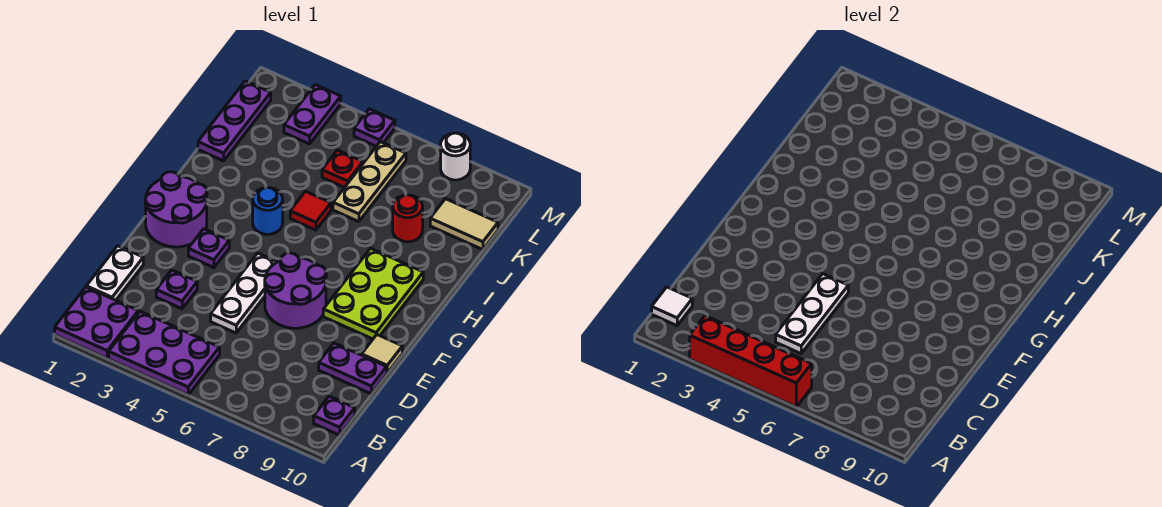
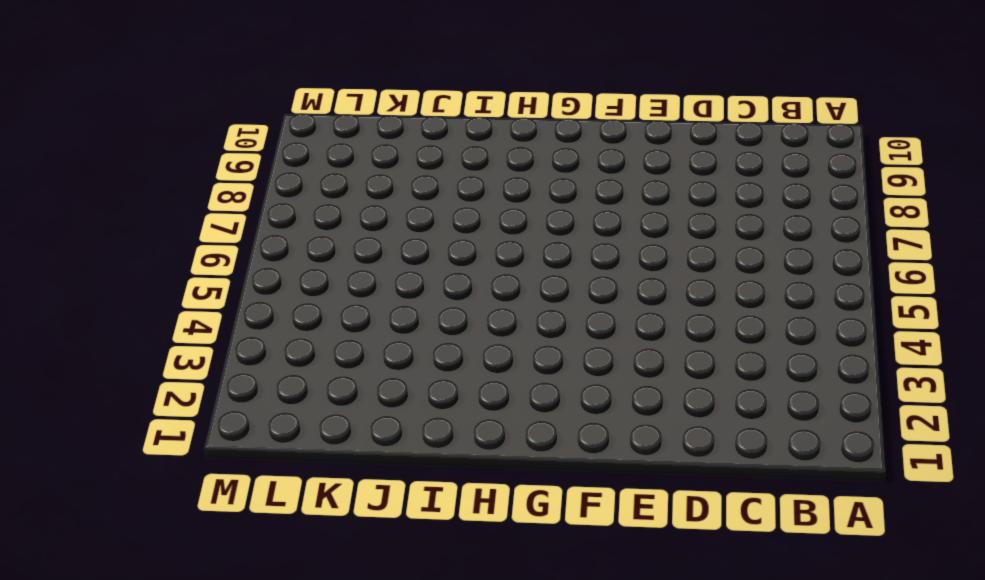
none -> purple plate A1:B2 level 1
none -> purple plate A3:B5 level 1
none -> purple plate B10 level 1

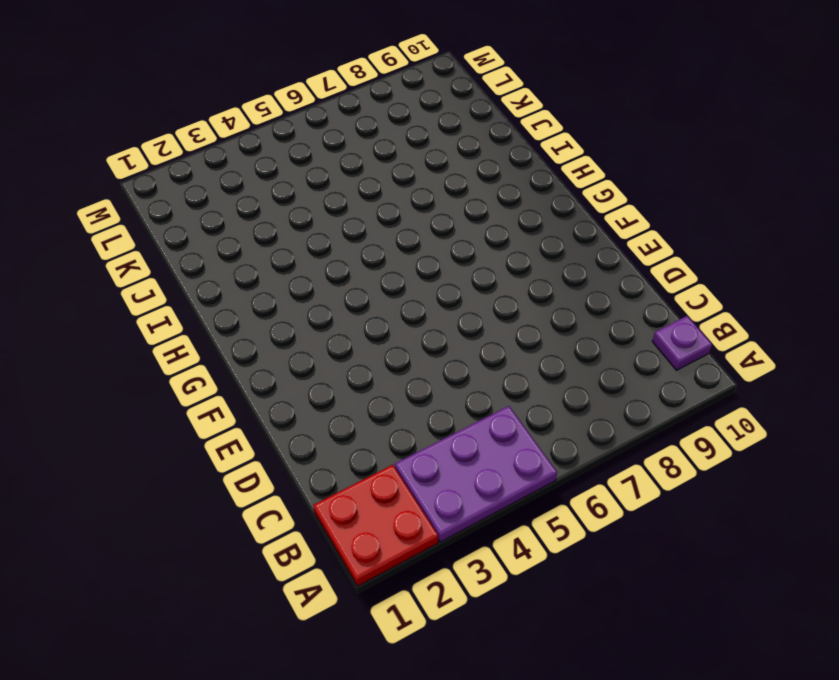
red plate A1:B2 level 1 -> purple plate A1:B2 level 1
none -> white plate C1:D1 level 1
none -> purple plate D3 level 1
none -> white plate D5:F5 level 1

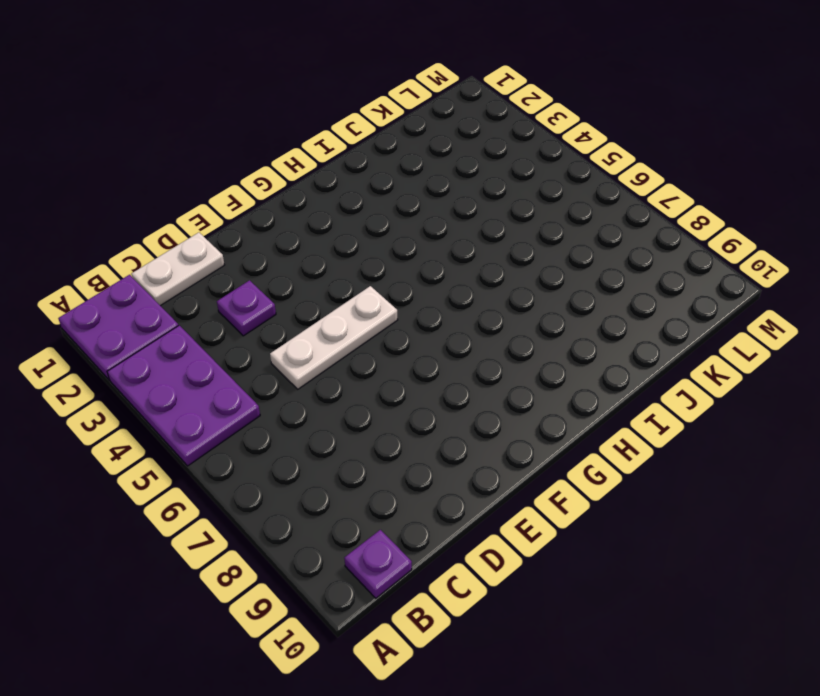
none -> purple plate D9:D10 level 1
none -> purple round brick E6:F7 level 1
none -> tan tile E10 level 1

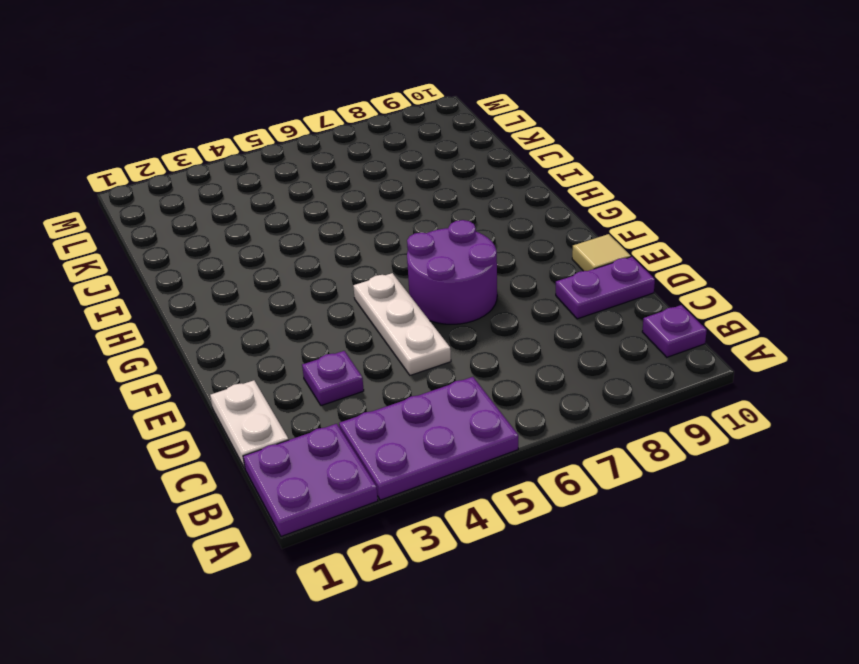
none -> purple round brick F1:G2 level 1
none -> purple plate F3 level 1
none -> lime plate F8:H9 level 1

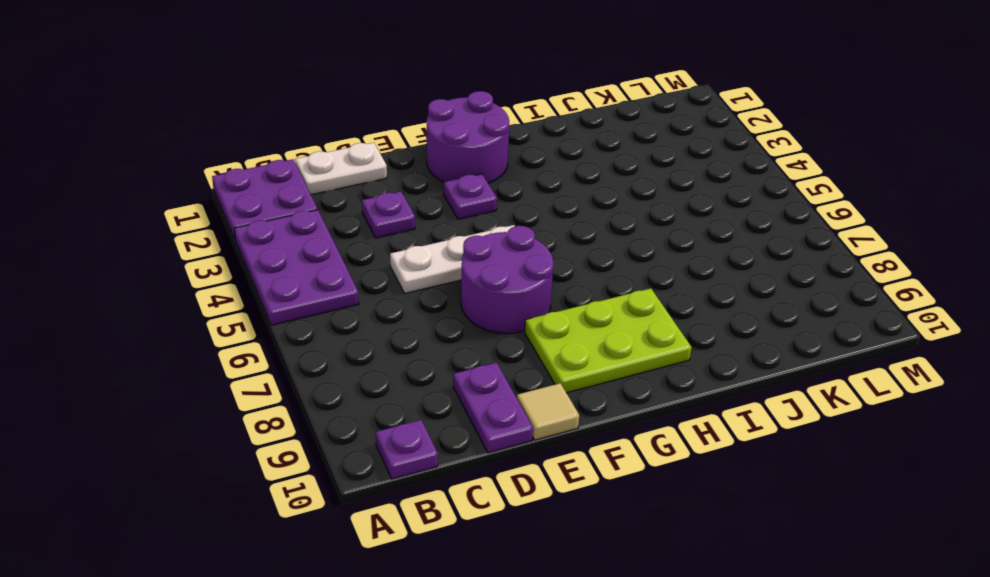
none -> blue round brick H4 level 1
none -> red tile I5 level 1
none -> purple plate J1:L1 level 1

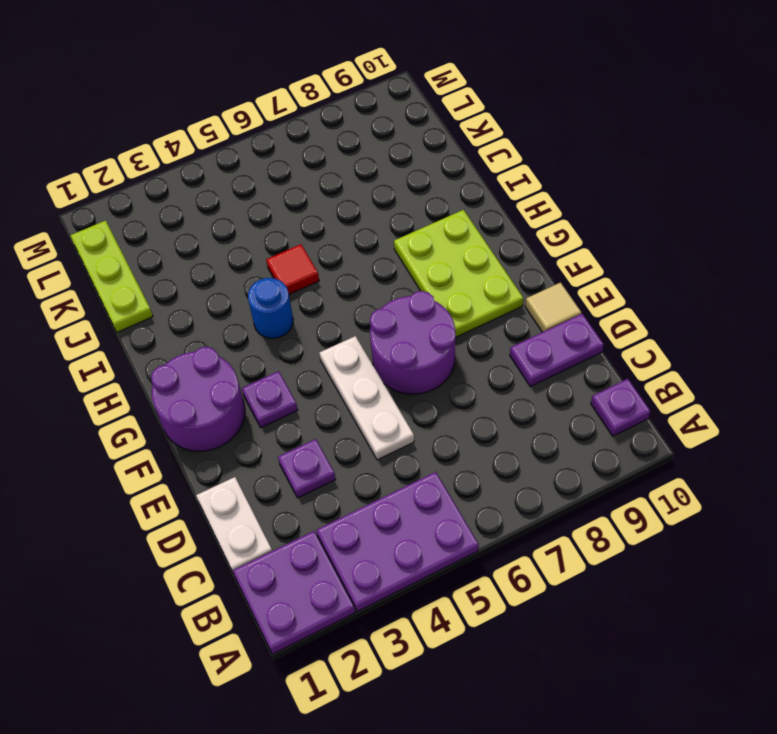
lime plate J1:L1 level 1 -> purple plate J1:L1 level 1
none -> tan plate J6:L6 level 1
none -> red round brick J8 level 1
none -> red plate K5 level 1

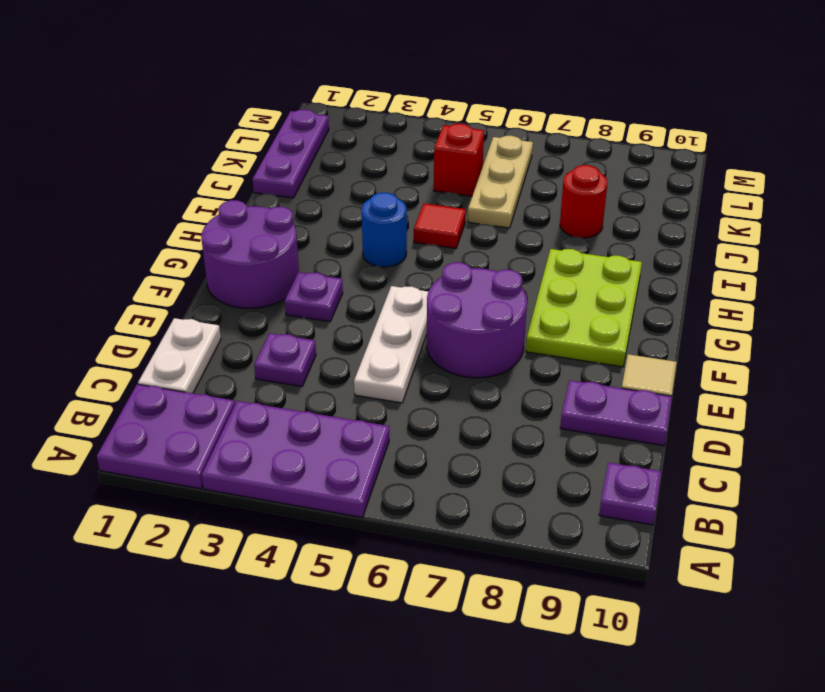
red brick K5 level 1 -> red plate K5 level 1
none -> tan tile K9:K10 level 1
none -> purple plate L3:M3 level 1
none -> purple plate M5 level 1

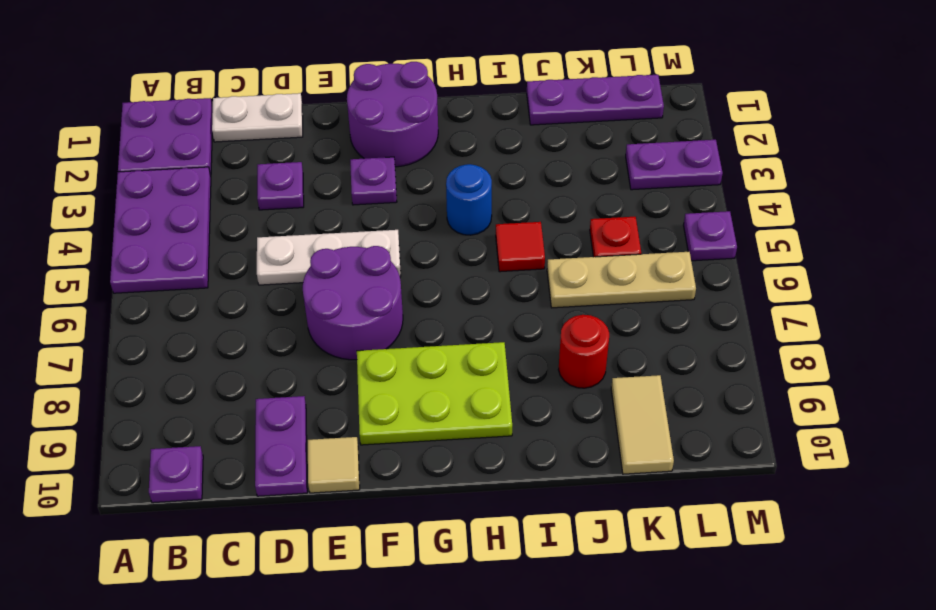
none -> white round brick M8 level 1
none -> red brick A3:A6 level 2
none -> white tile B1 level 2

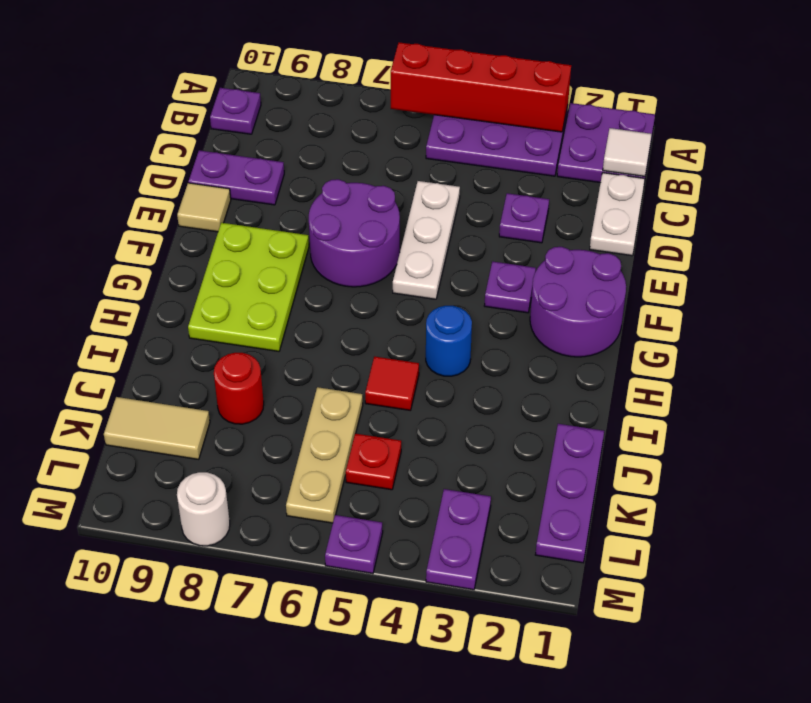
none -> white plate C5:E5 level 2

